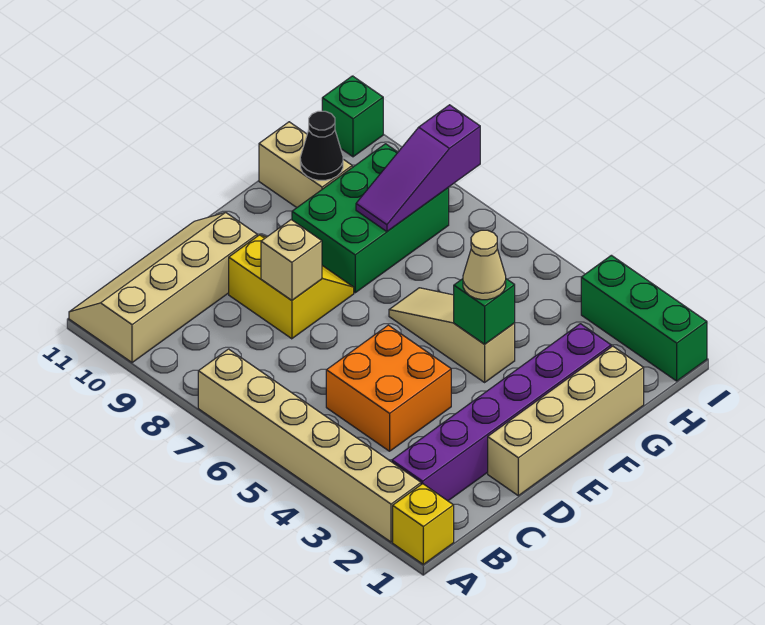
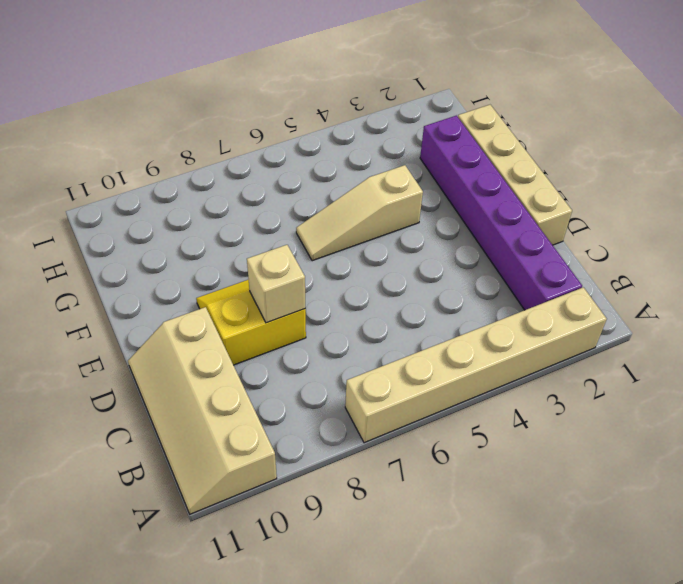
none -> yellow brick A1 level 1
none -> orange brick C4:D5 level 1
none -> green brick F8:H9 level 1

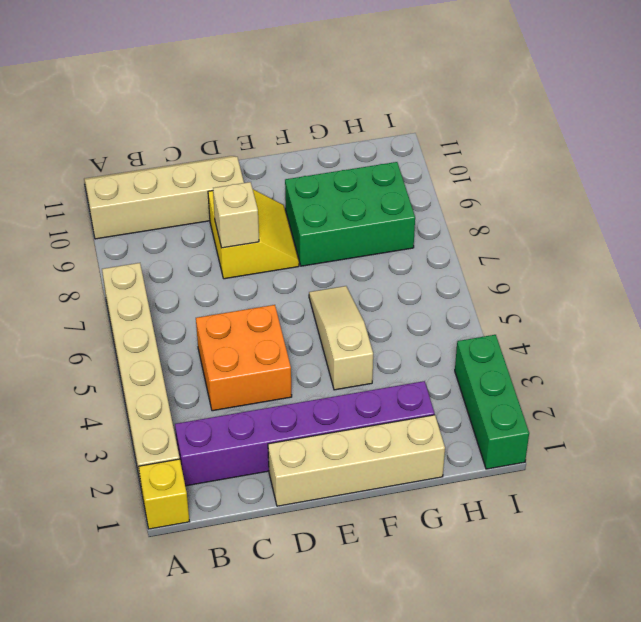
none -> tan brick G10:G11 level 1
none -> green brick I11 level 1
none -> green brick F4 level 2

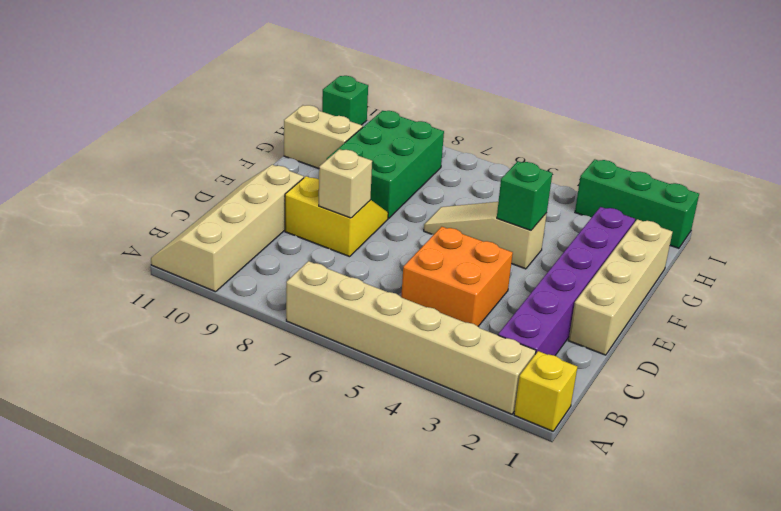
none -> purple slope G8:I8 level 2 top I
none -> black cone G10 level 2
none -> tan cone F4 level 3

